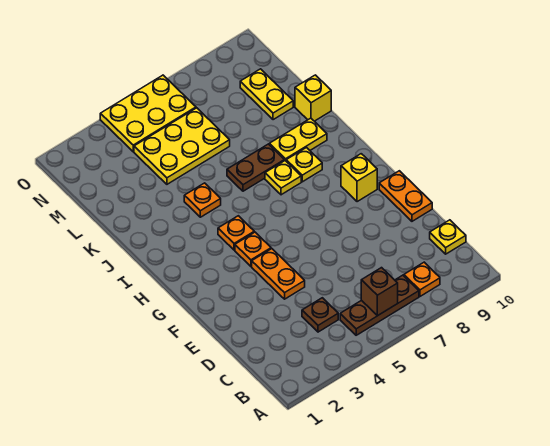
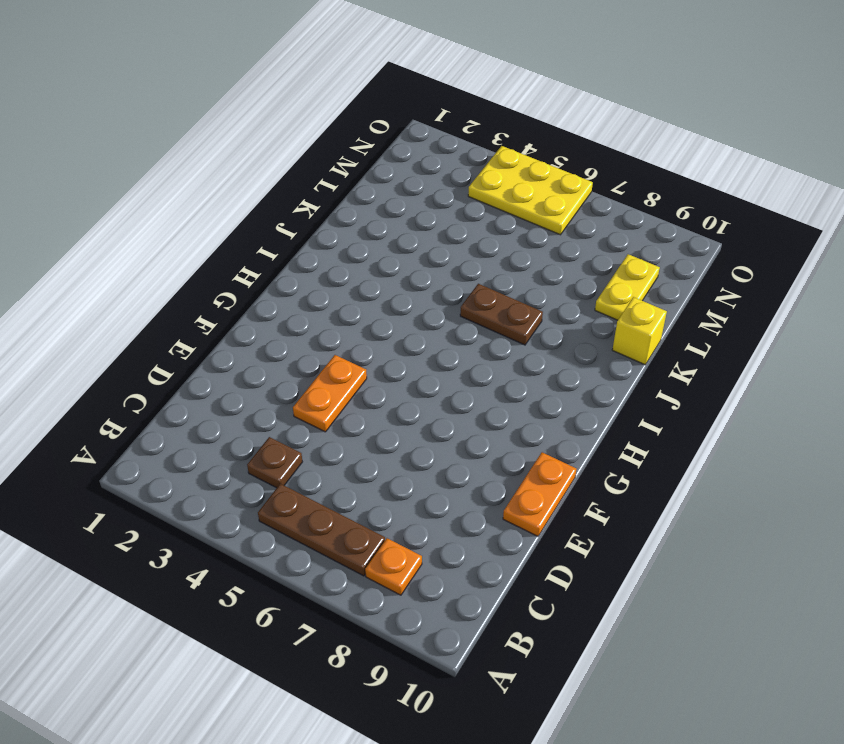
none -> yellow plate C10 level 1
none -> orange plate G4 level 1
none -> yellow brick G9 level 1

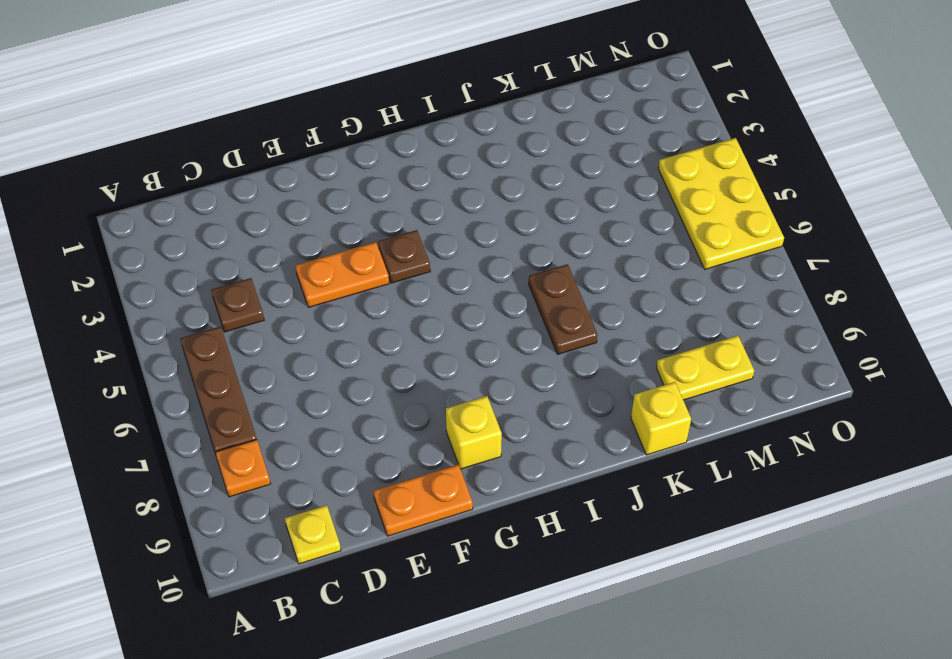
brown plate G4 level 1 -> orange plate G4 level 1
none -> orange plate H4 level 1
none -> yellow plate I7 level 1
none -> yellow plate I8 level 1

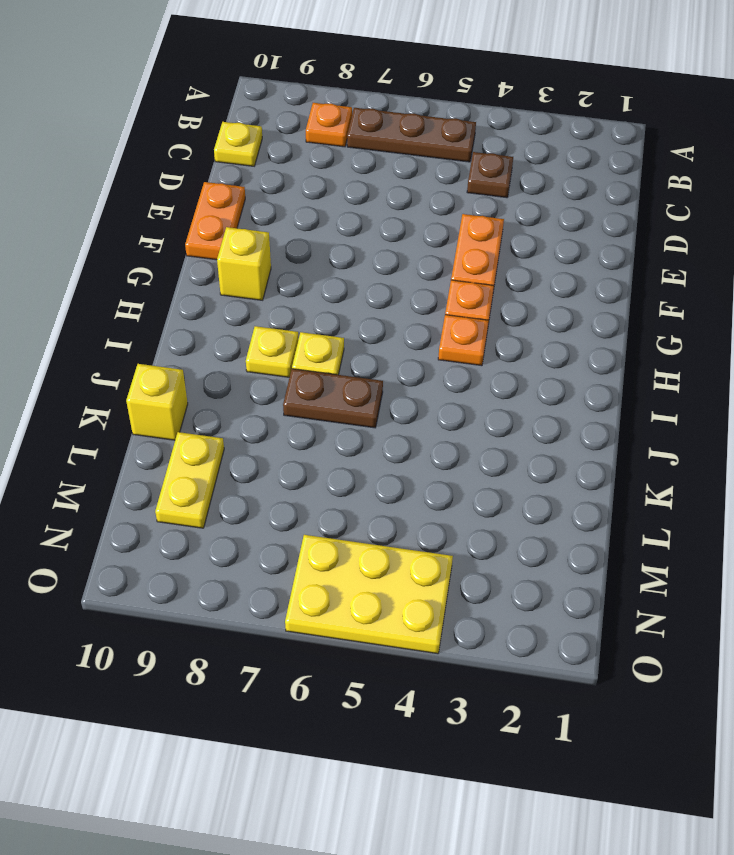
none -> orange plate J4 level 1
none -> yellow plate J8:J9 level 1
none -> yellow plate L4:M6 level 1

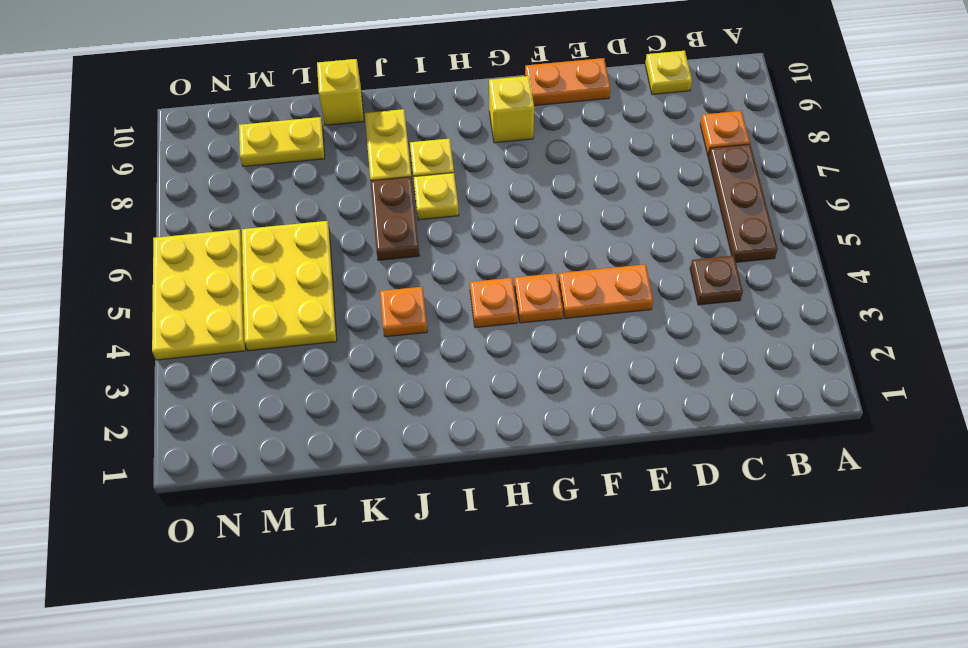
none -> brown brick B6 level 2

